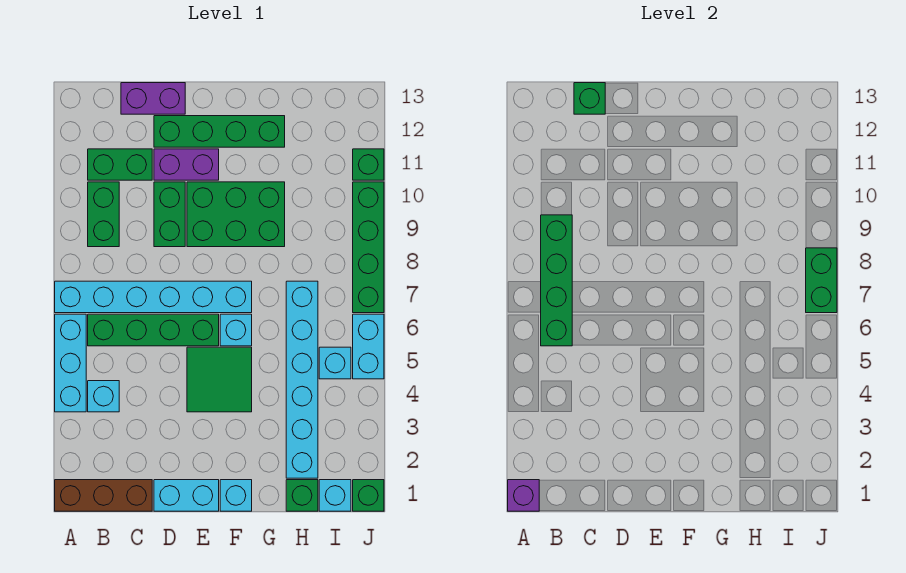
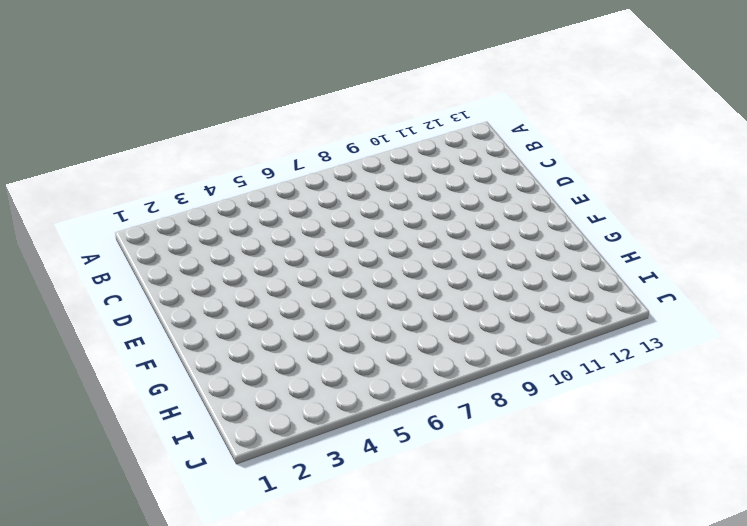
none -> brown brick A1:C1 level 1
none -> cyan brick A4:A6 level 1
none -> cyan brick A7:F7 level 1

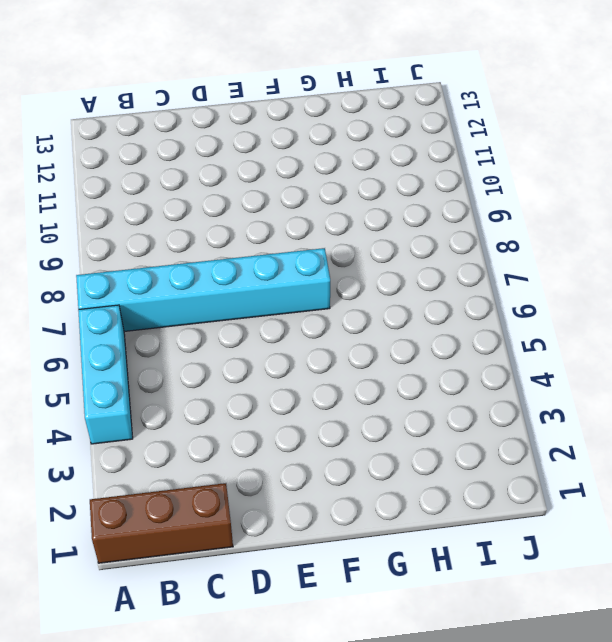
none -> cyan brick B4 level 1
none -> green brick B6:E6 level 1
none -> green brick B9:B10 level 1

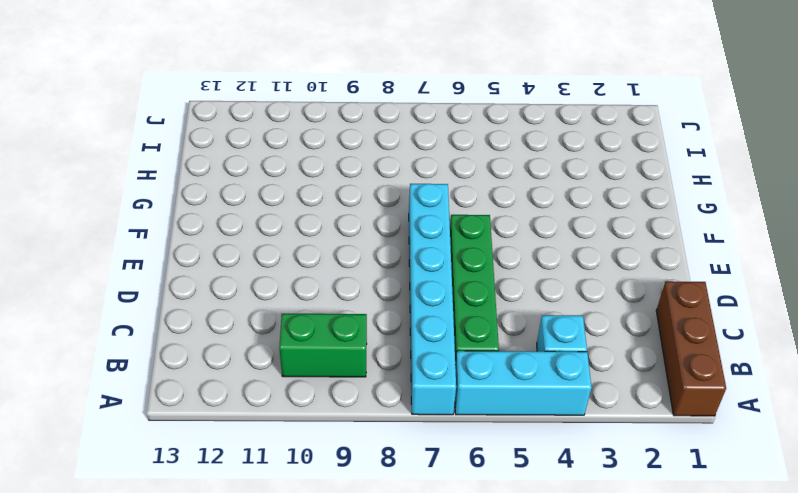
none -> green brick B11:C11 level 1
none -> purple brick C13:D13 level 1
none -> cyan brick D1:E1 level 1

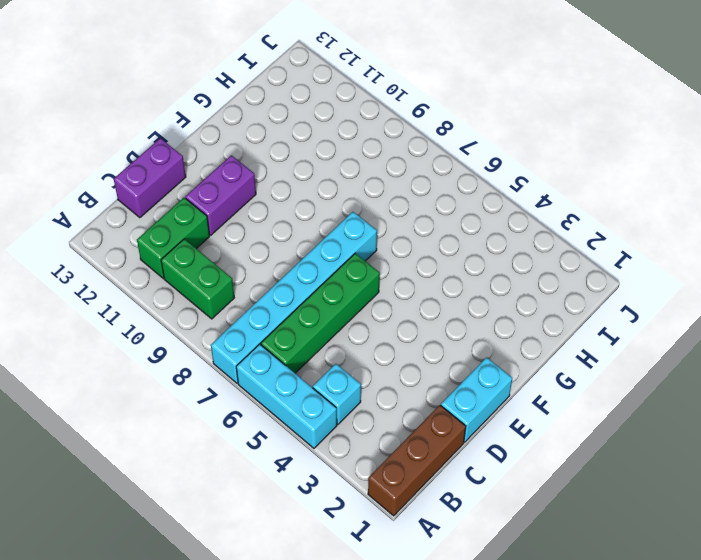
none -> green brick D9:D10 level 1
none -> green brick D12:G12 level 1
none -> green tile E4:F5 level 1

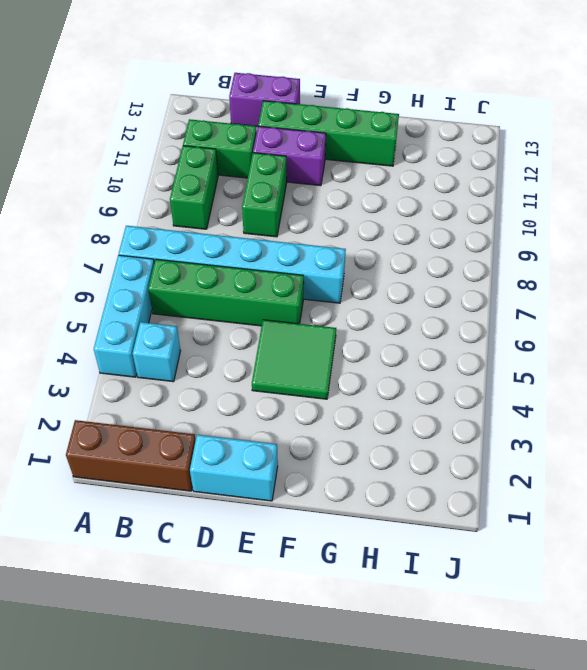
none -> green brick E9:G10 level 1
none -> cyan brick F1 level 1
none -> cyan brick F6 level 1

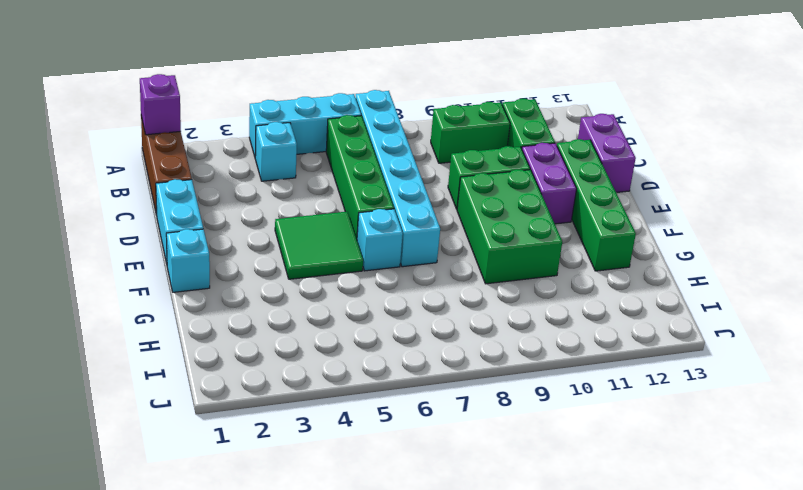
none -> green brick H1 level 1
none -> cyan brick H2:H7 level 1
none -> cyan brick I1 level 1

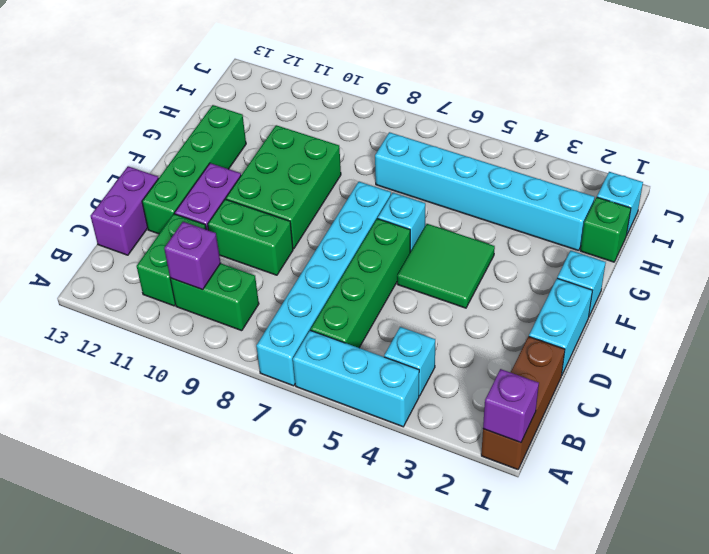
purple brick B10 level 2 -> none
none -> cyan brick I5 level 1
none -> green brick J1 level 1
none -> cyan brick J5:J6 level 1

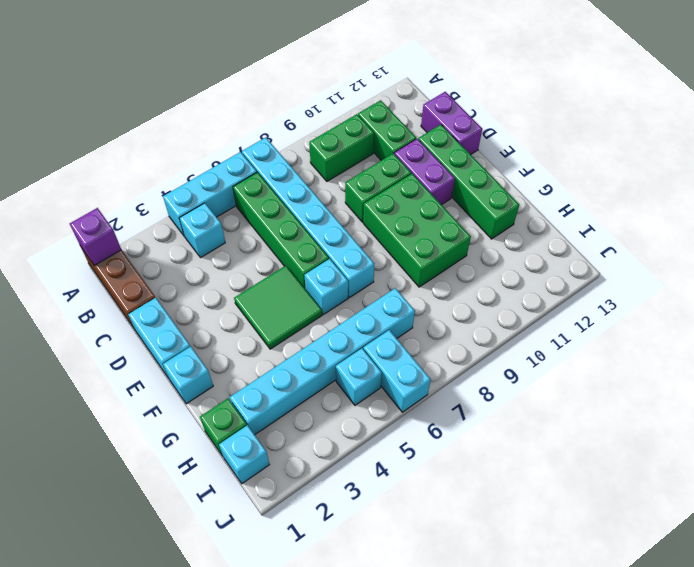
cyan brick I6:J6 level 1 -> cyan brick J5:J6 level 1
none -> green brick J1 level 1
none -> green brick J7:J10 level 1
none -> green brick J11 level 1

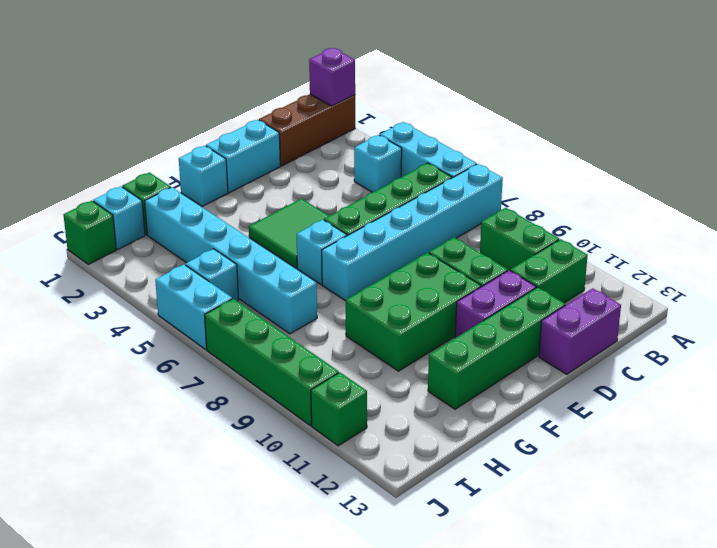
none -> green brick B6:B9 level 2
none -> green brick C13 level 2
none -> green brick J7:J8 level 2

